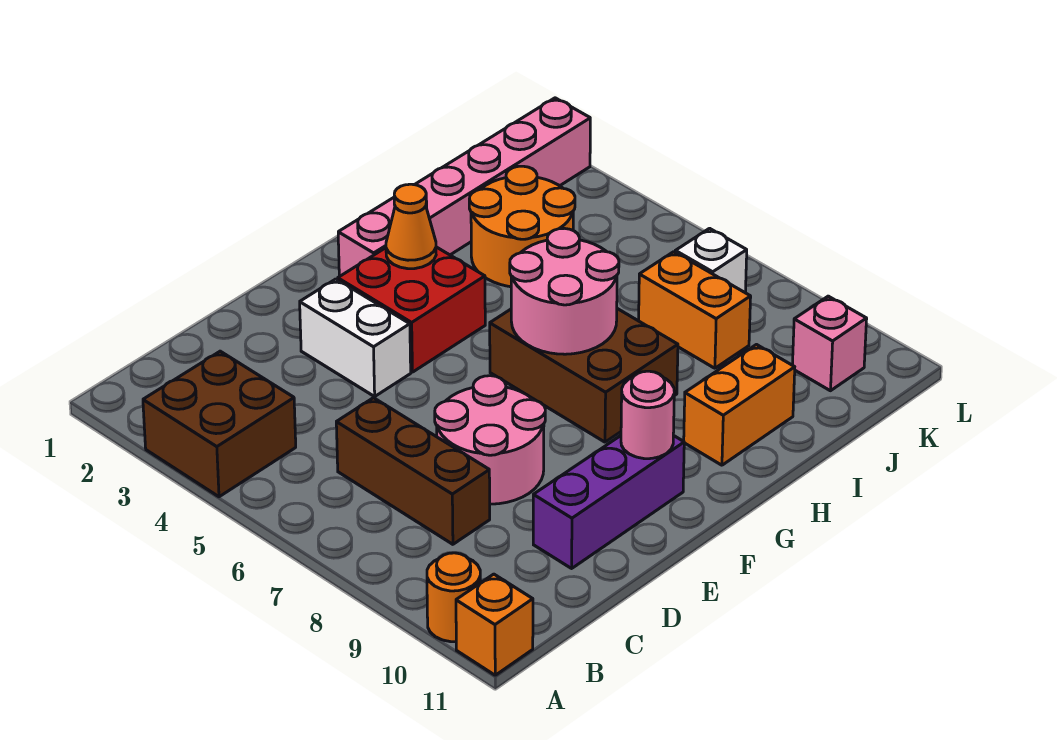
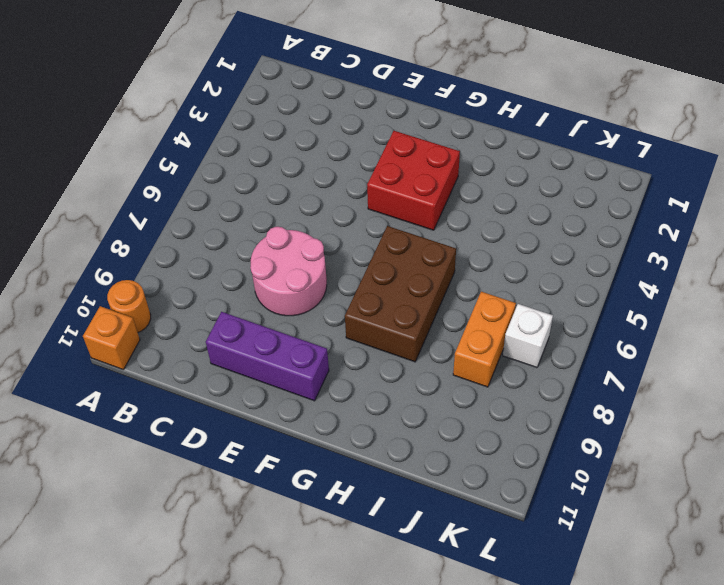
none -> brown brick A3:B4 level 1
none -> brown brick C6:C8 level 1
none -> white brick E3:E4 level 1

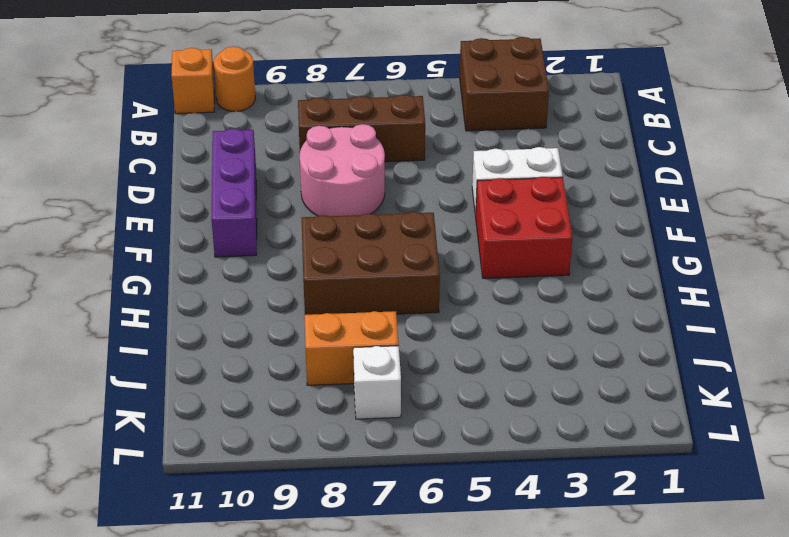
none -> pink brick G2:L2 level 1
none -> orange brick H10:I10 level 1
none -> orange round brick I3:J4 level 1

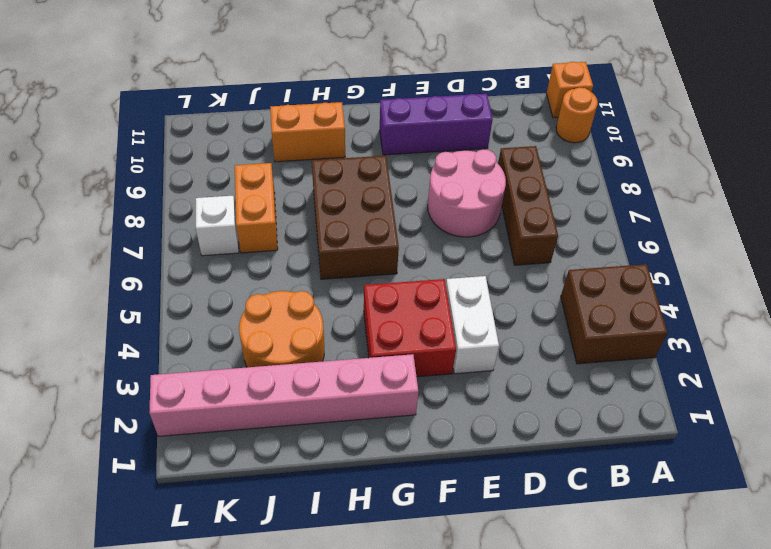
none -> pink brick K10 level 1
none -> pink round brick F10 level 2
none -> orange cone G3 level 2

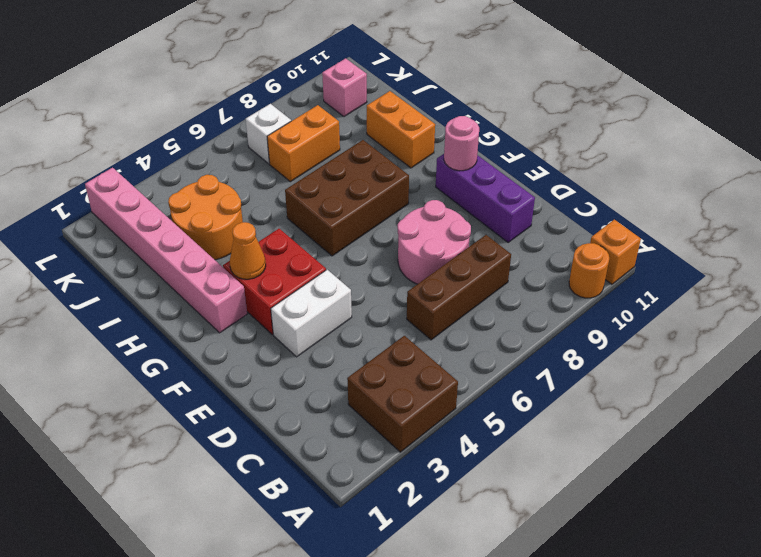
none -> pink round brick G6:H7 level 2

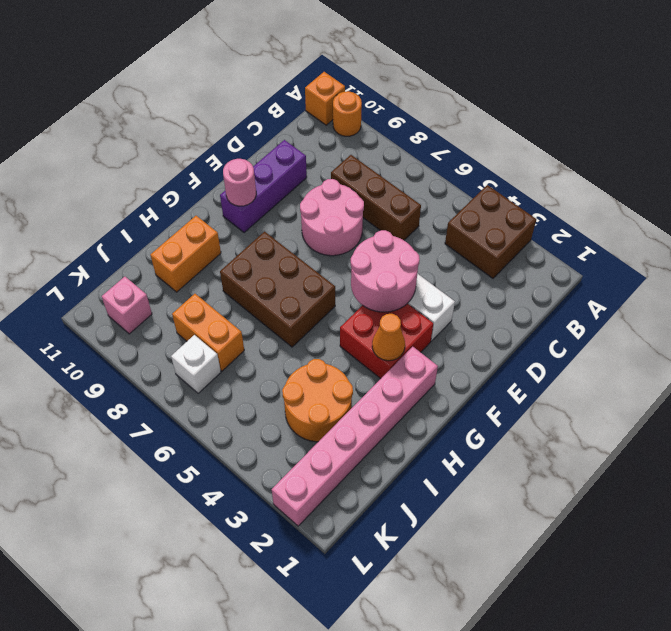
pink round brick E4:F5 level 2 -> pink round brick G6:H7 level 2

